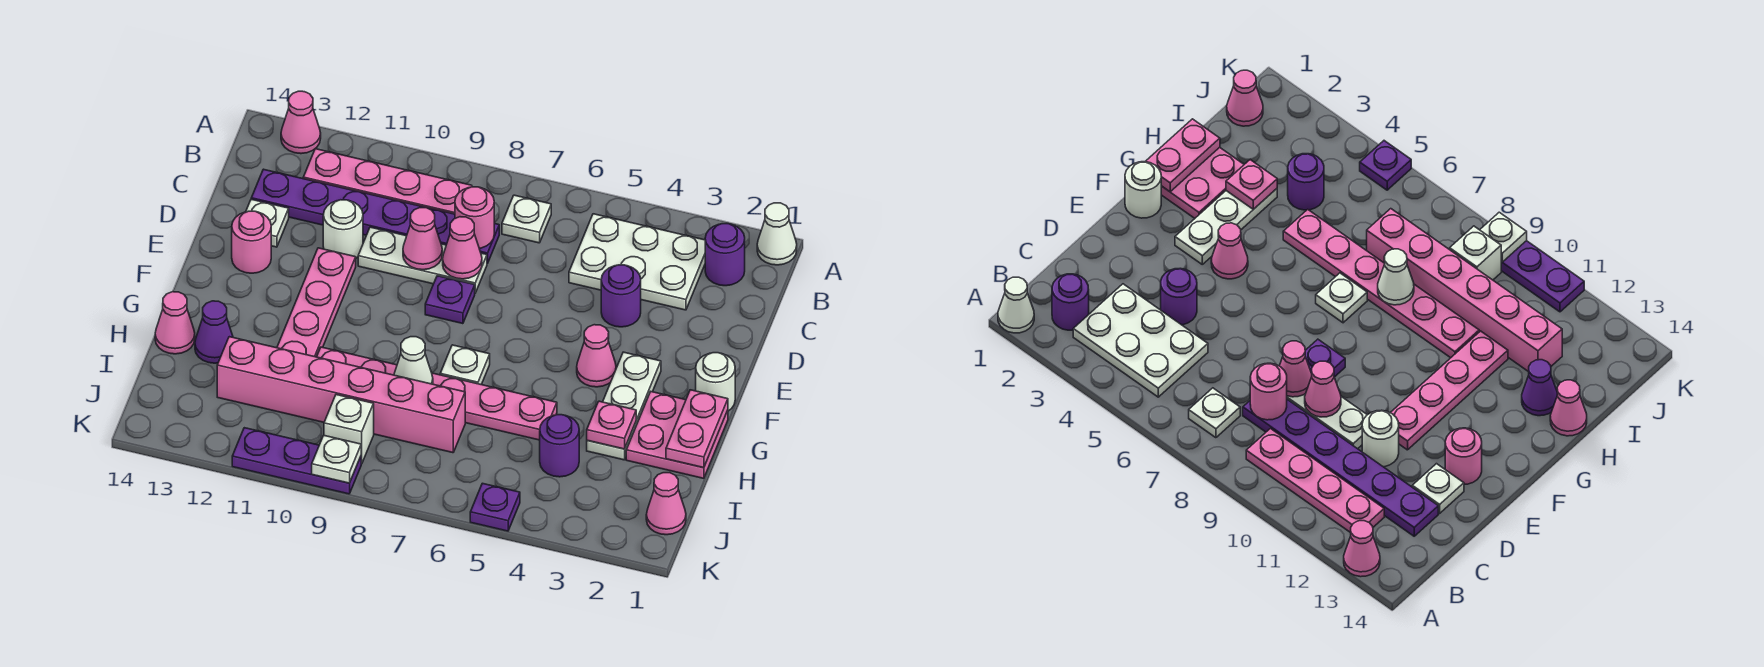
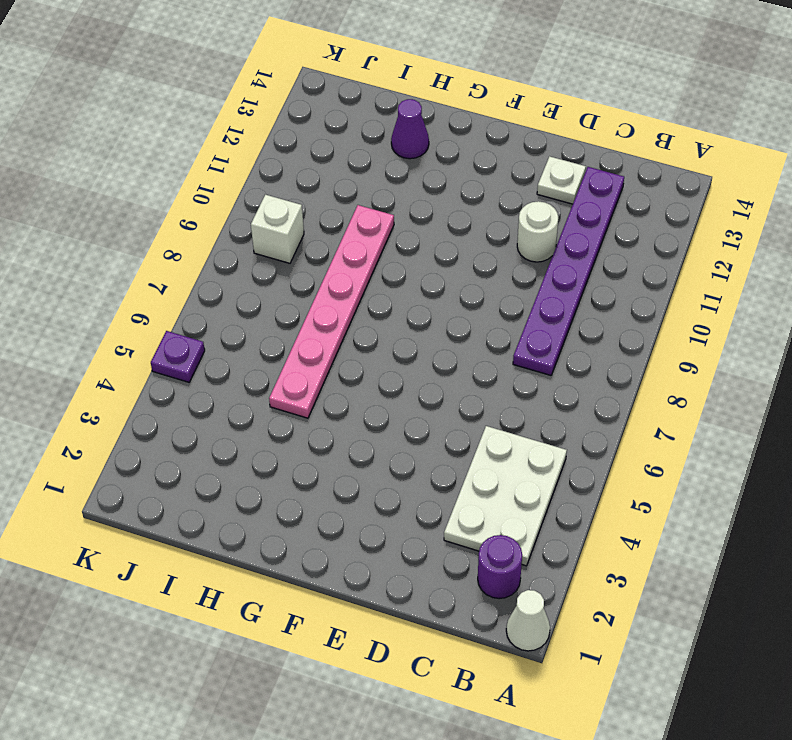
none -> pink cone A13 level 1
none -> white plate B7 level 1
none -> pink plate B9:B12 level 1
none -> purple round brick D4 level 1

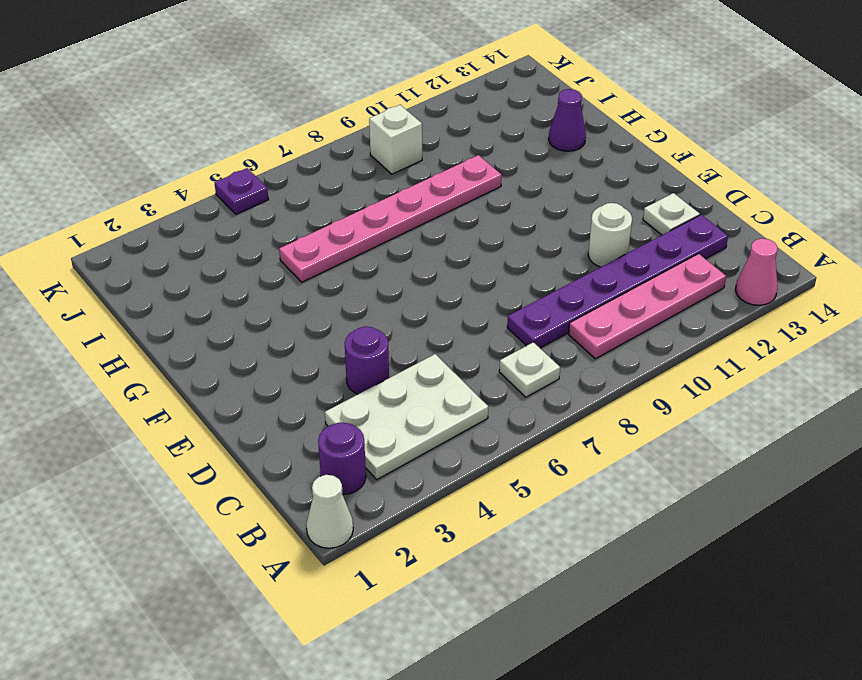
none -> white plate D8:D10 level 1
none -> purple plate E8 level 1
none -> pink plate E11:H11 level 1
none -> pink round brick E13 level 1

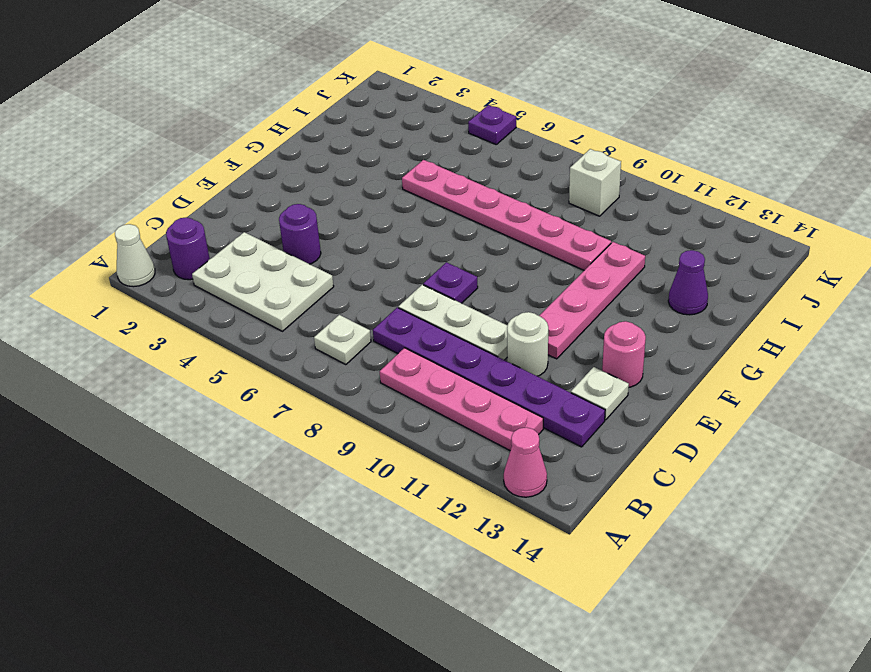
none -> white round brick F1 level 1
none -> white plate F3:H3 level 1
none -> pink cone F4 level 1
none -> pink plate G1:H2 level 1

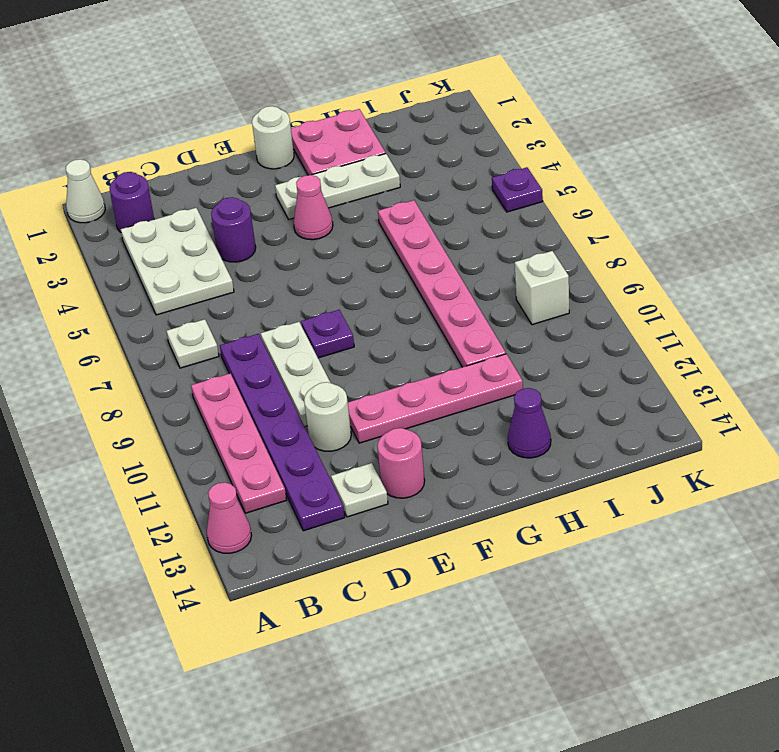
none -> white plate G7 level 1
none -> pink cone H14 level 1
none -> purple round brick I4 level 1
none -> pink brick I7:I12 level 1

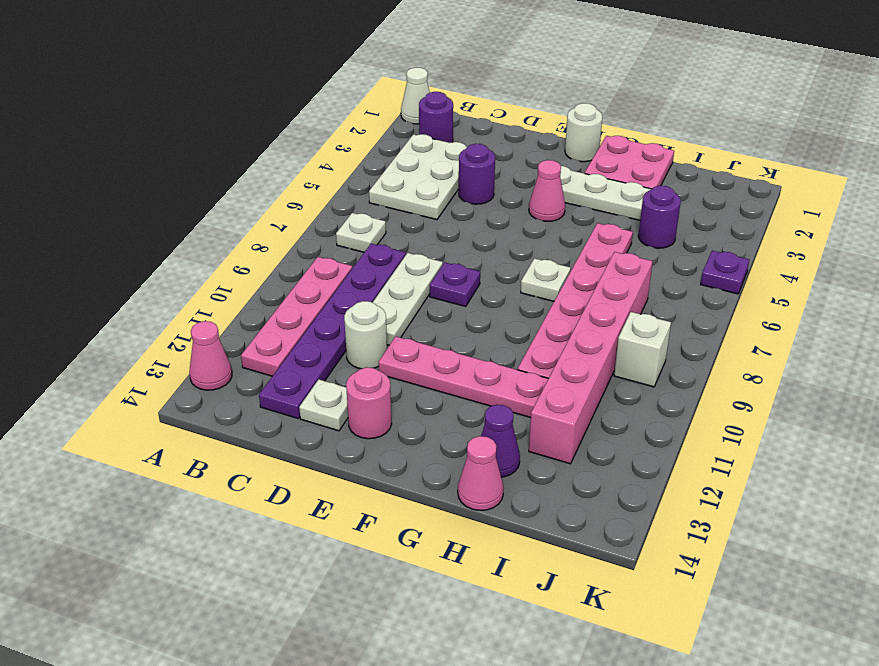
none -> pink cone J1 level 1
none -> purple plate K9:K11 level 1
none -> pink round brick C8 level 2
none -> pink cone D8 level 2

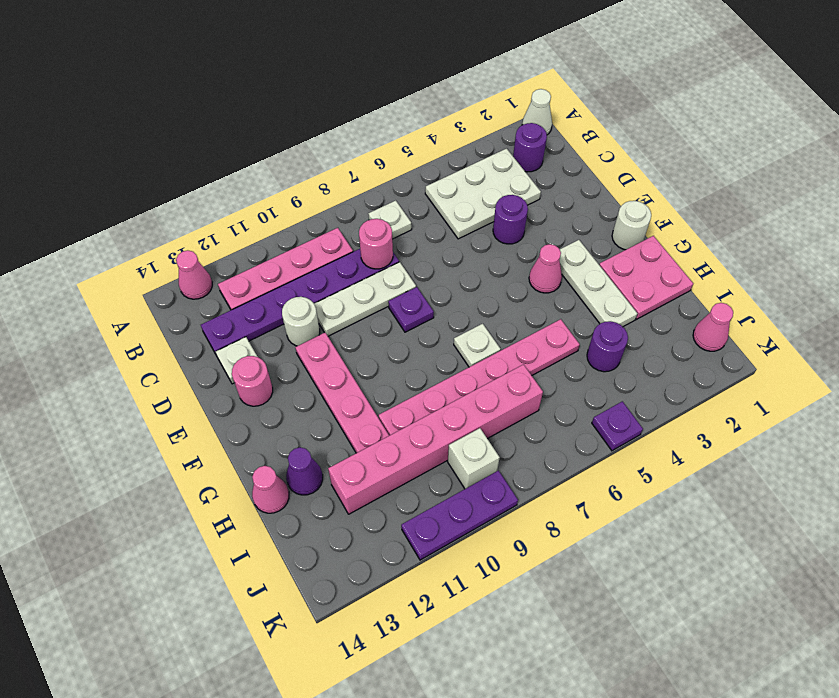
none -> pink cone D8 level 2
none -> pink cone D9 level 2
none -> pink plate G1:H1 level 2
none -> pink plate H3 level 2

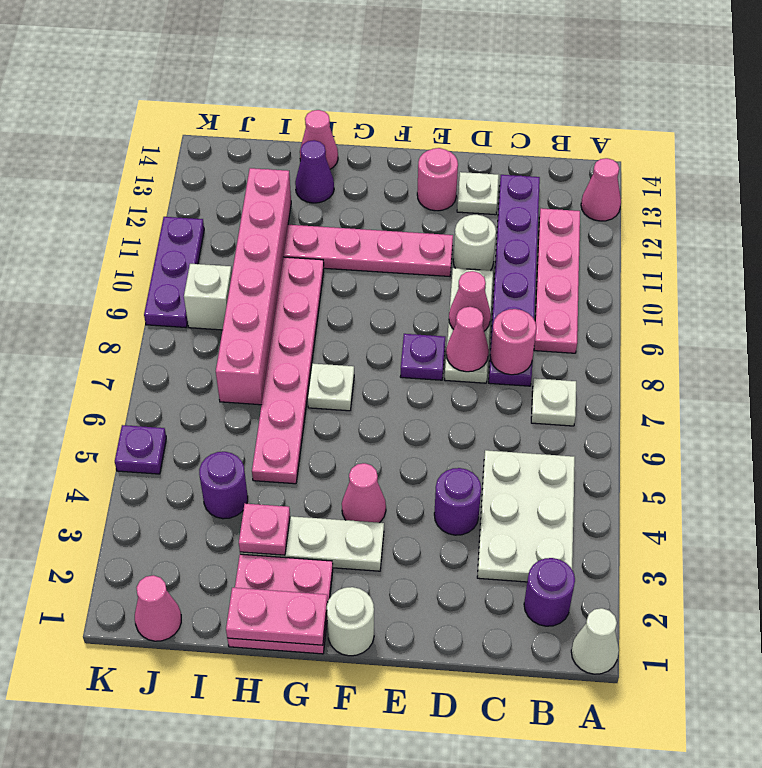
none -> white cone H8 level 2
none -> white plate K9 level 2

